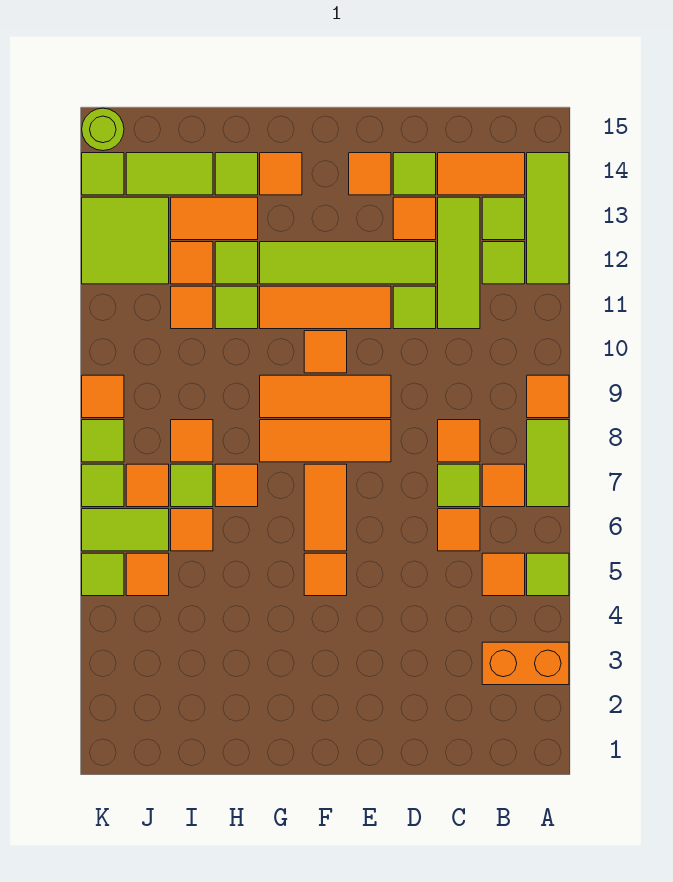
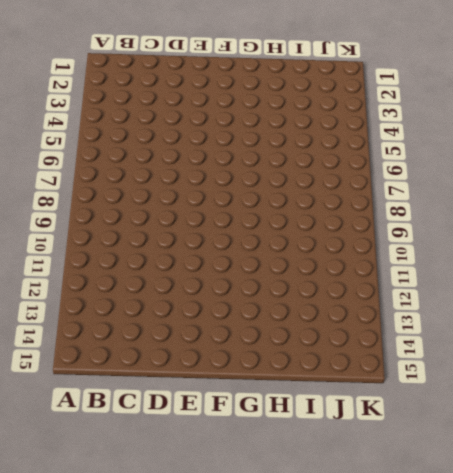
none -> orange brick A3:B3 level 1
none -> lime tile A5 level 1
none -> lime tile A7:A8 level 1
none -> orange tile A9 level 1

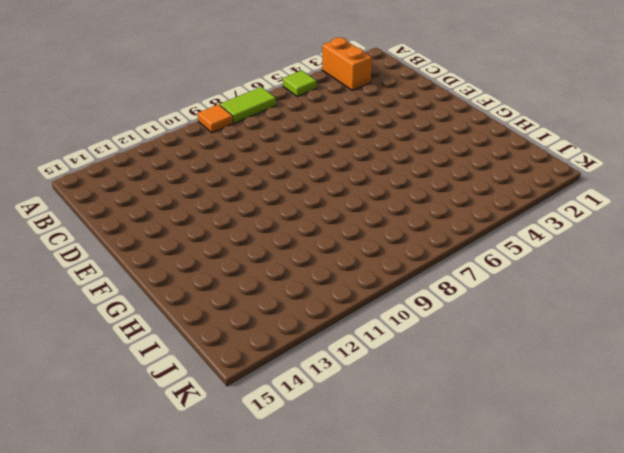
none -> lime tile A12:A14 level 1
none -> orange tile B5 level 1
none -> orange tile B7 level 1
none -> lime tile B12 level 1

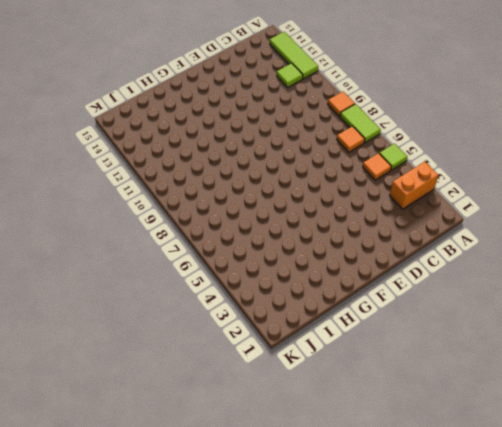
none -> lime tile B13 level 1
none -> orange tile B14:C14 level 1
none -> orange tile C6 level 1
none -> lime tile C7 level 1

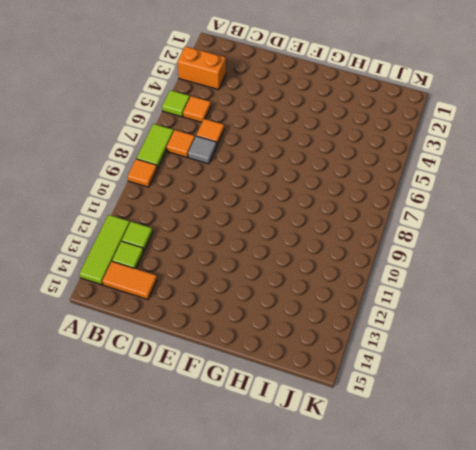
grey tile C7 level 1 -> lime tile C7 level 1
none -> orange tile C8 level 1
none -> lime tile C11:C13 level 1
none -> lime tile D11 level 1
none -> lime tile D12:G12 level 1

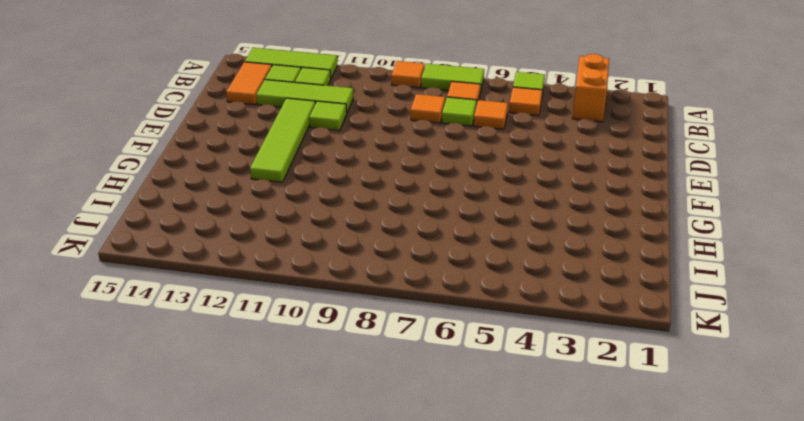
none -> orange tile D13 level 1
none -> lime tile D14 level 1
none -> orange tile E8:G8 level 1
none -> orange tile E9:G9 level 1

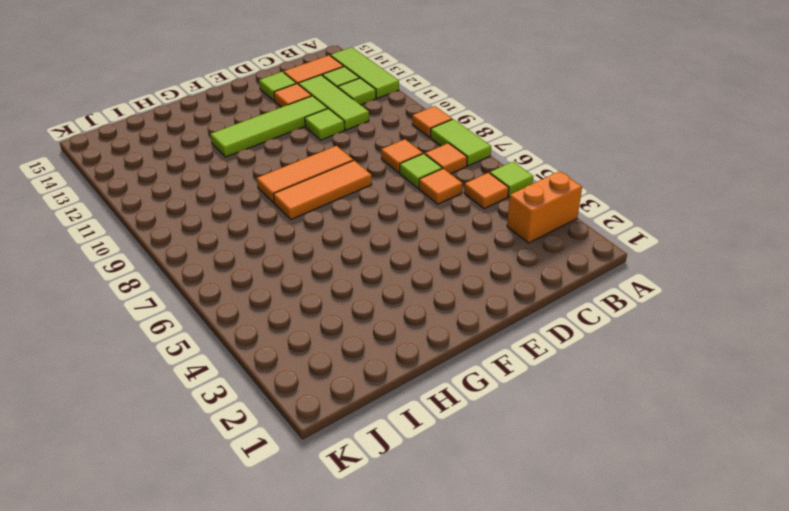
none -> orange tile E11:G11 level 1
none -> orange tile E14 level 1
none -> orange tile F5 level 1
none -> orange tile F6:F7 level 1

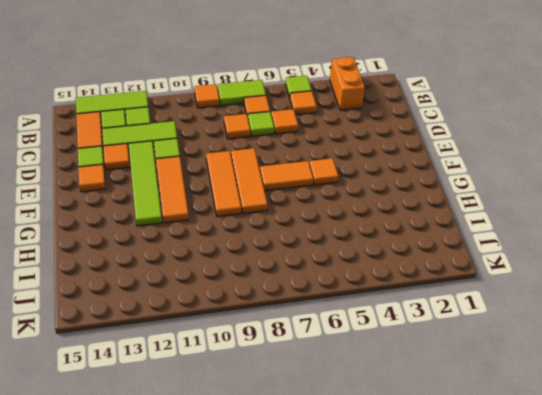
none -> orange tile F10 level 1
none -> orange tile G14 level 1
none -> orange tile H7 level 1
none -> lime tile H11 level 1

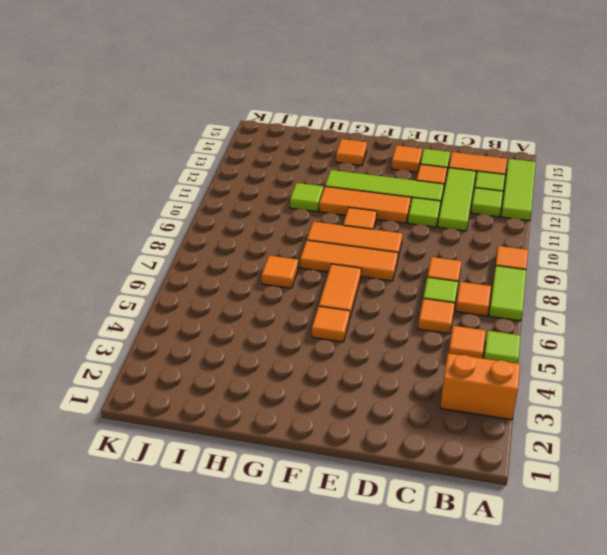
none -> lime tile H12 level 1
none -> orange tile H13:I13 level 1
none -> lime tile H14 level 1
none -> orange tile I6 level 1

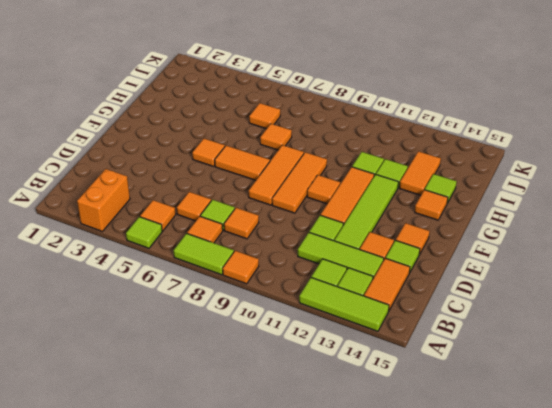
none -> lime tile I7 level 1
none -> orange tile I8 level 1
none -> orange tile I11 level 1
none -> orange tile I12 level 1

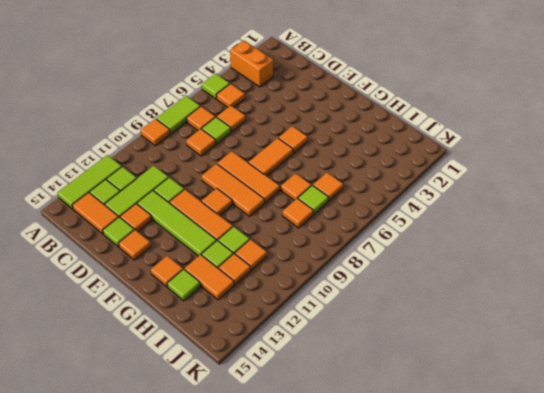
none -> lime tile I14:J14 level 1
none -> orange tile J5 level 1
none -> lime tile J6:K6 level 1
none -> orange tile J7 level 1

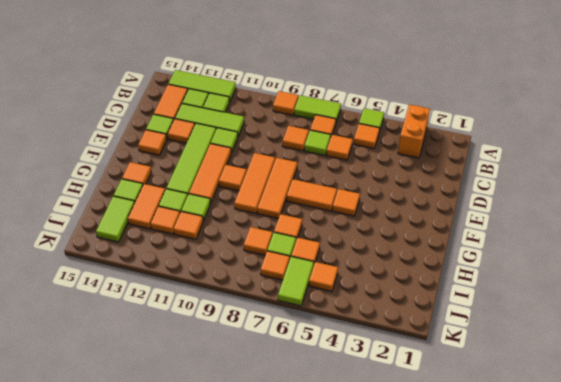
none -> lime tile J12:K13 level 1
none -> lime tile K5 level 1
none -> lime tile K7 level 1
none -> lime tile K8 level 1

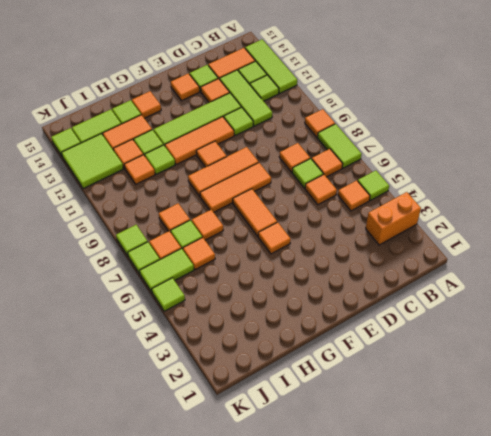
none -> orange tile J5 level 1
none -> orange tile K9 level 1
none -> lime round brick K15 level 1

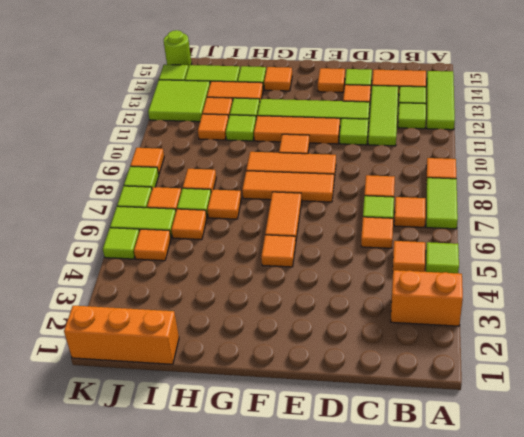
orange brick I1:K1 level 1 -> none

